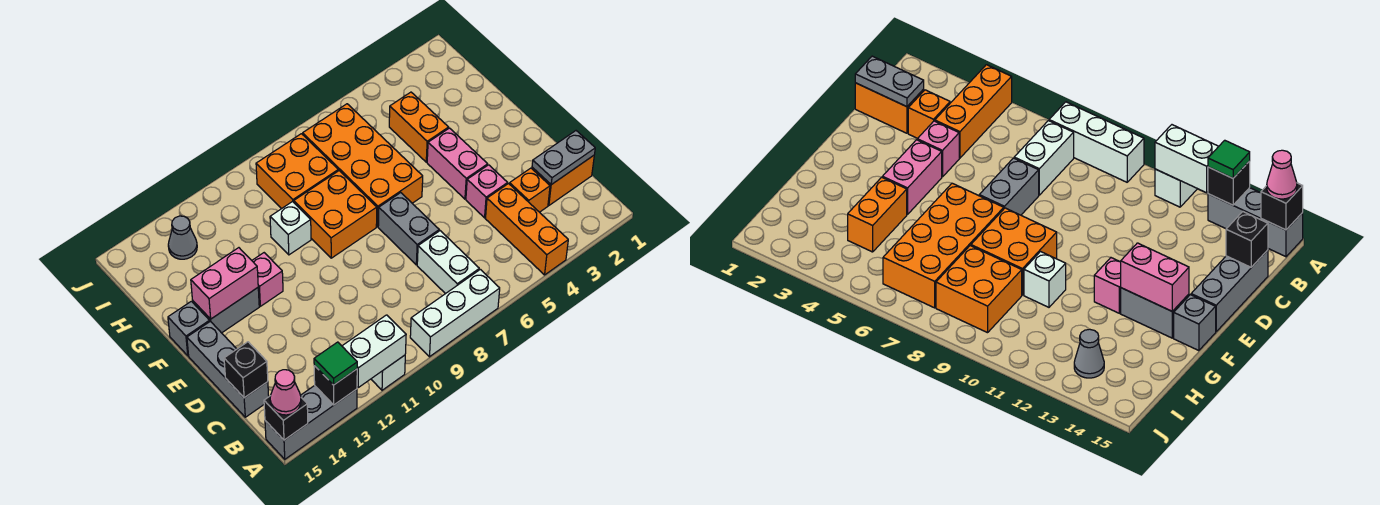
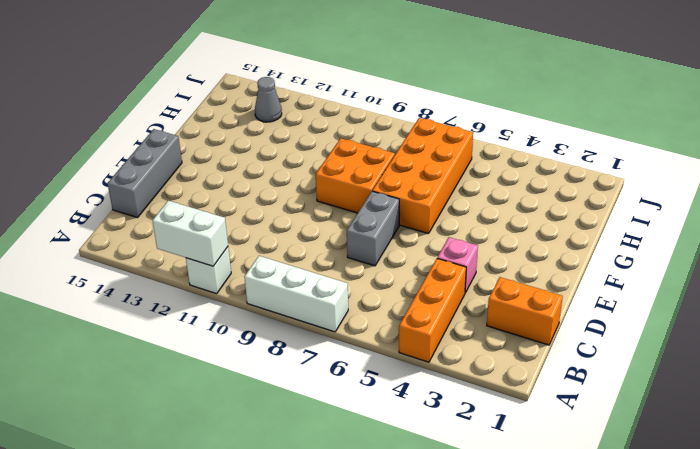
none -> grey brick A13:A15 level 1
none -> white brick B7:C7 level 1
none -> orange brick C3 level 1

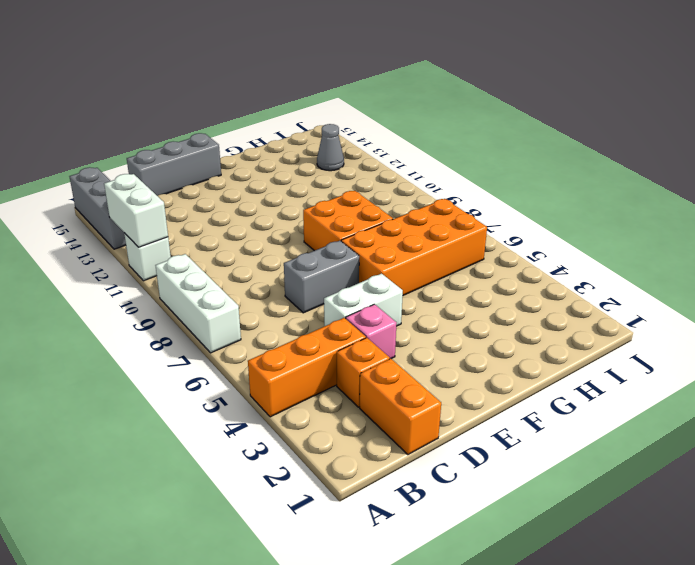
white brick D5:E5 level 1 -> white brick B7:C7 level 1
none -> pink brick E4:F4 level 1
none -> pink brick F12 level 1
none -> grey brick F13:F14 level 1

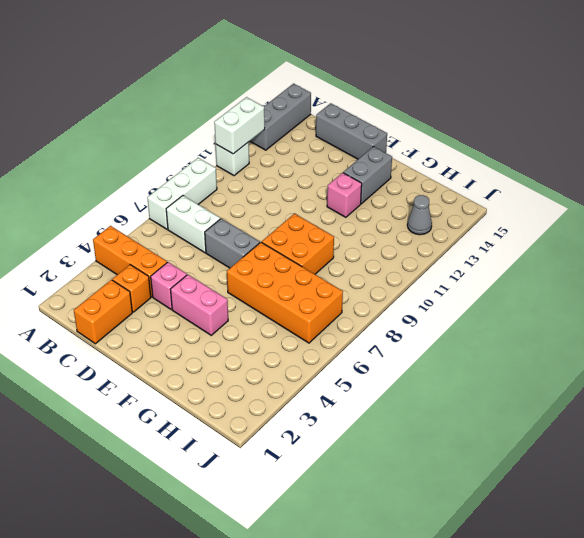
none -> grey brick F15 level 1
none -> orange brick G4:H4 level 1
none -> white brick G10 level 1

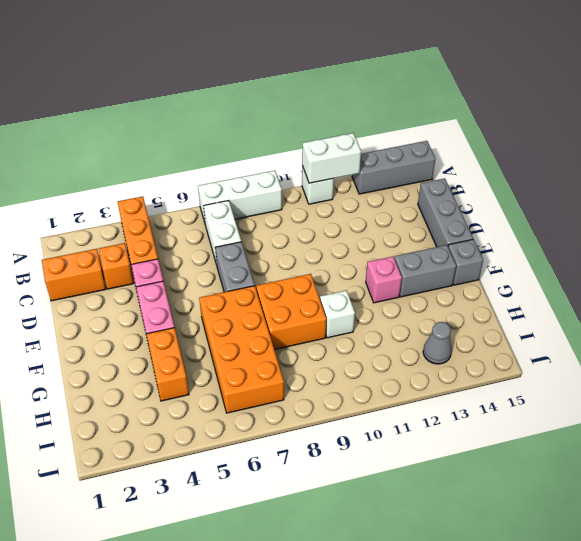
none -> orange brick H8:I9 level 1
none -> black brick A13 level 2
none -> black brick A15 level 2

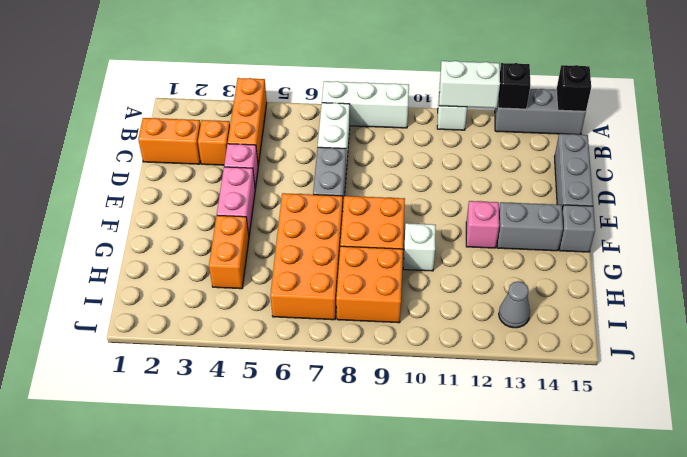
none -> grey plate C1:C2 level 2
none -> black brick C15 level 2
none -> pink brick F13:F14 level 2

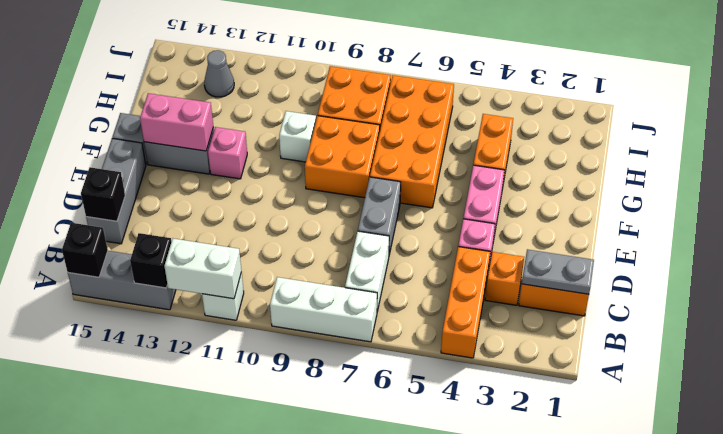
none -> green tile A13 level 3
none -> pink cone A15 level 3

